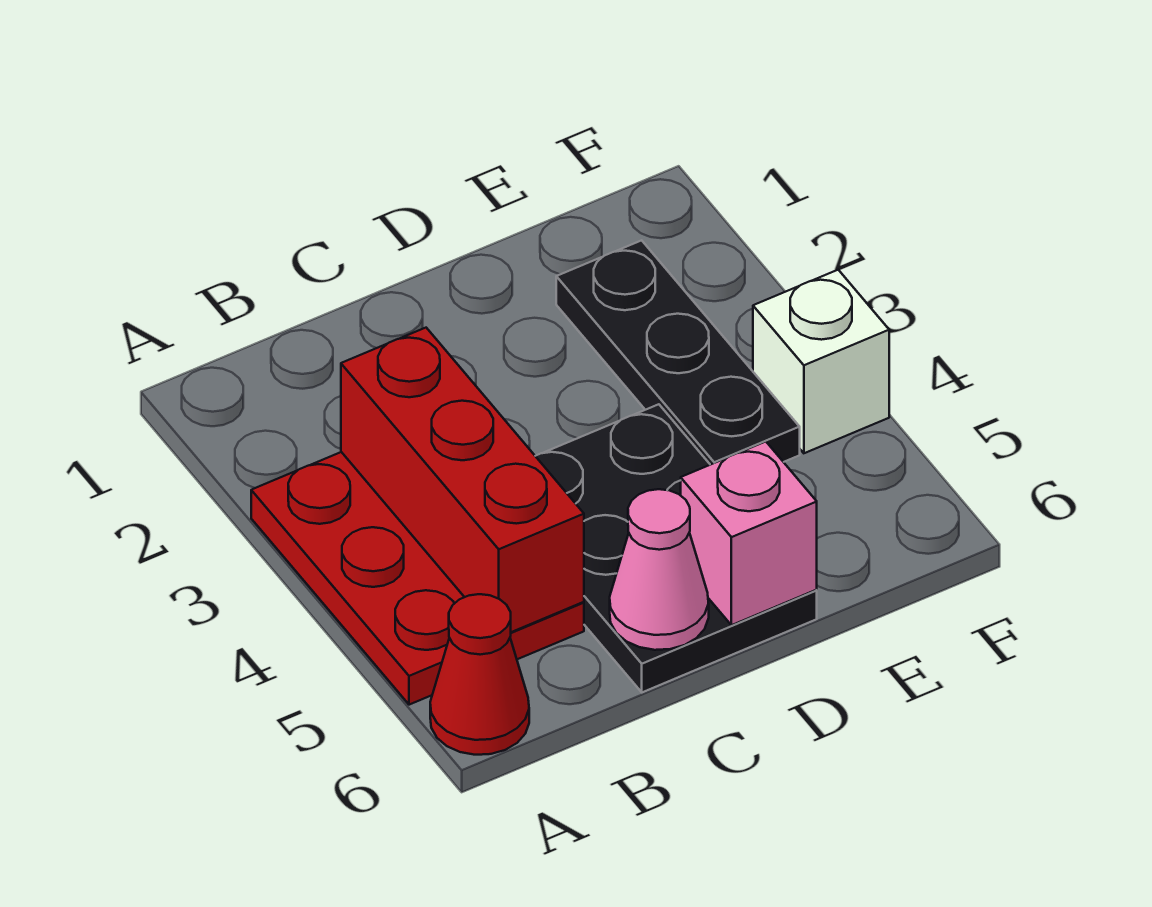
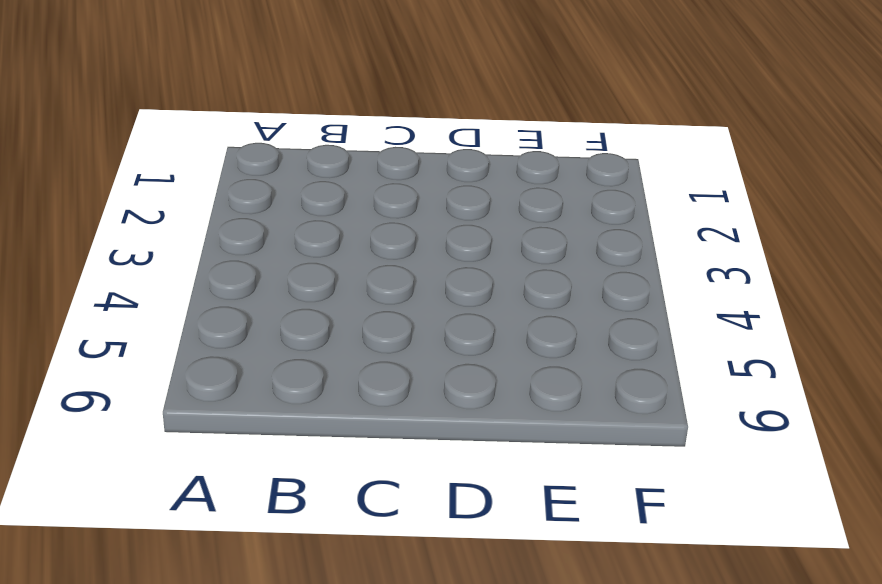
none -> red plate A3:B5 level 1
none -> red cone A6 level 1

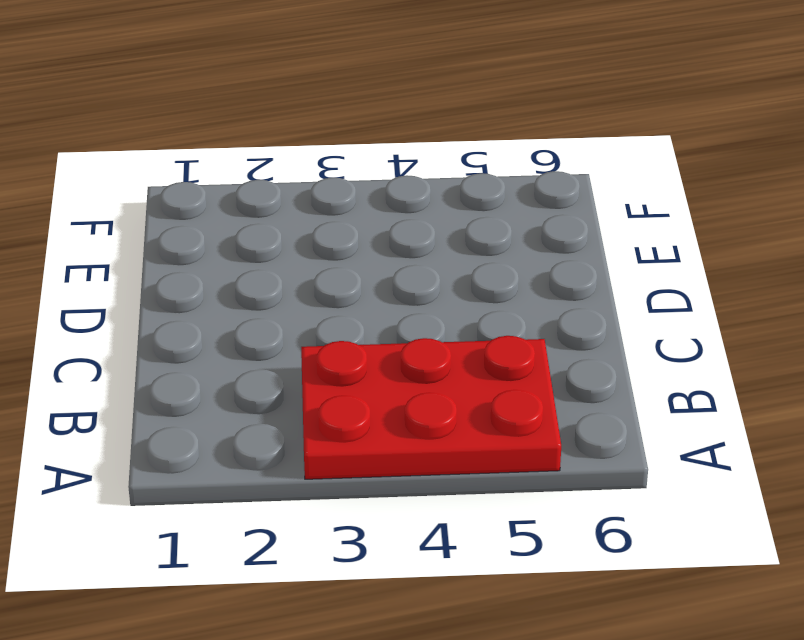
none -> red cone A6 level 1
none -> black plate C4:D6 level 1

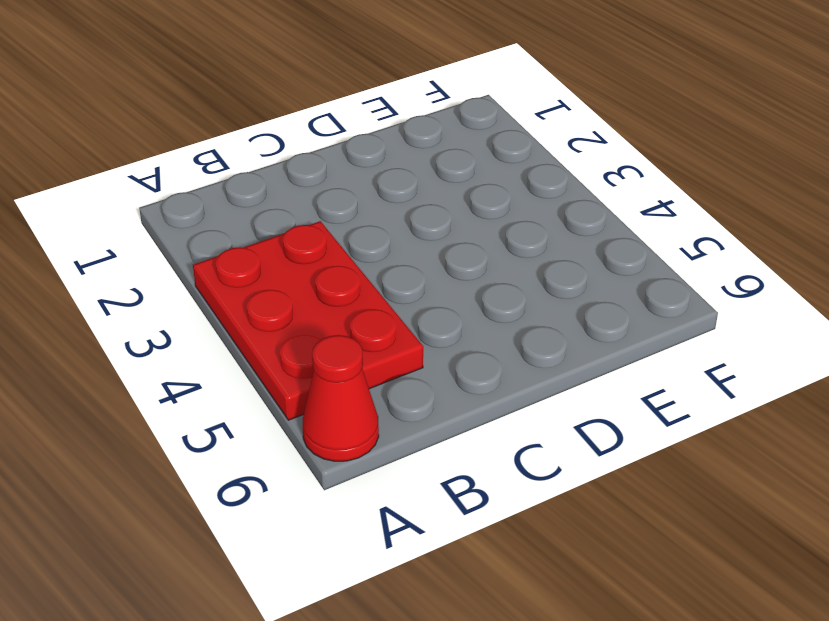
none -> black plate C4:D6 level 1
none -> black plate E2:E4 level 1

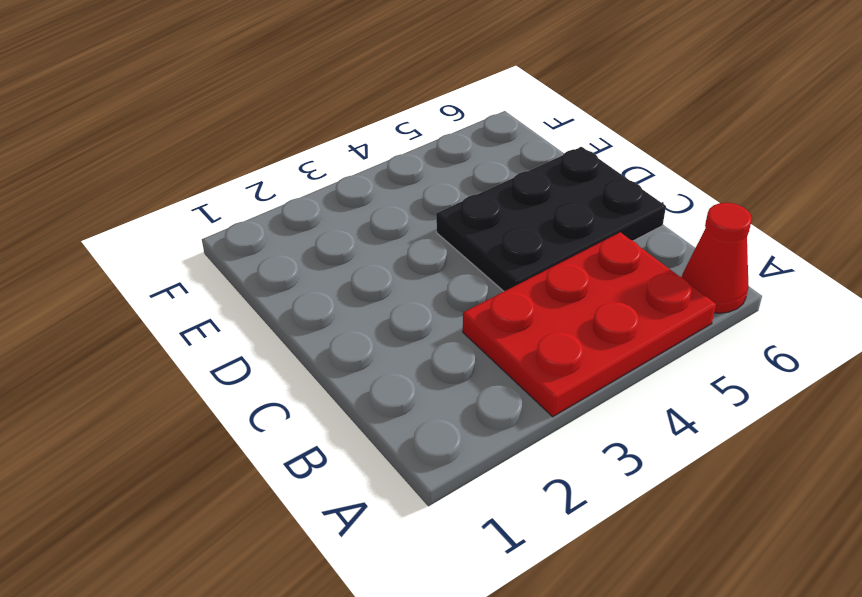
none -> black plate E2:E4 level 1
none -> white brick F4 level 1

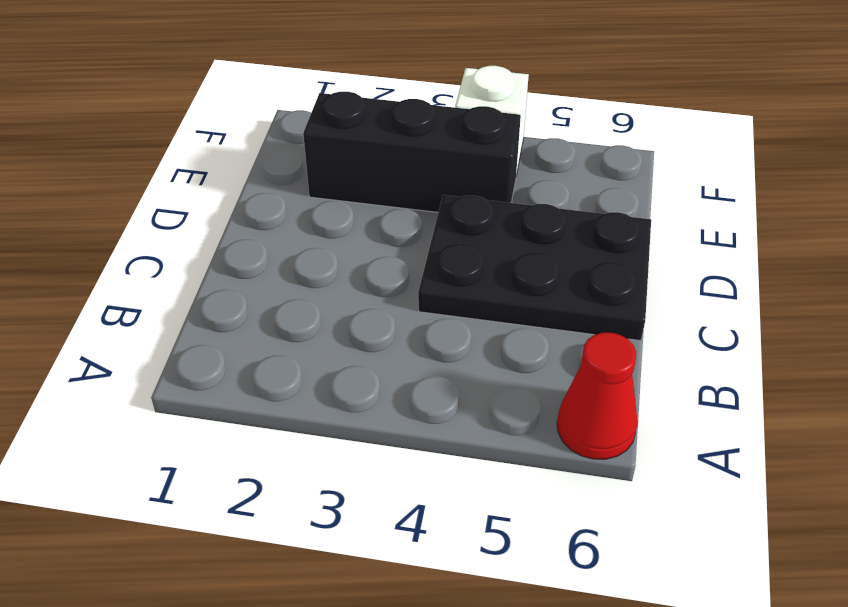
black brick E2:E4 level 1 -> black plate E2:E4 level 1
none -> red plate A3:B5 level 1
none -> red brick B3:B5 level 2

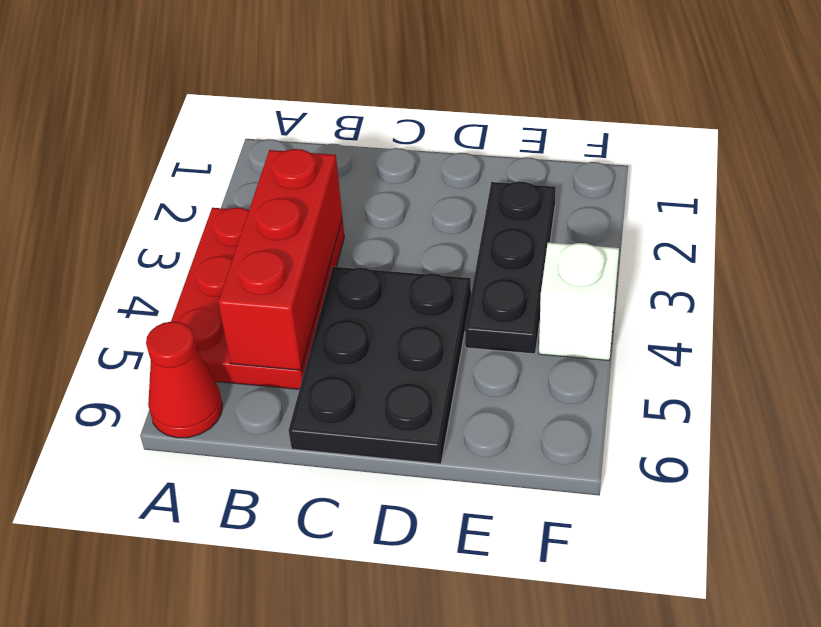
none -> pink cone C6 level 2
none -> pink brick D6 level 2

